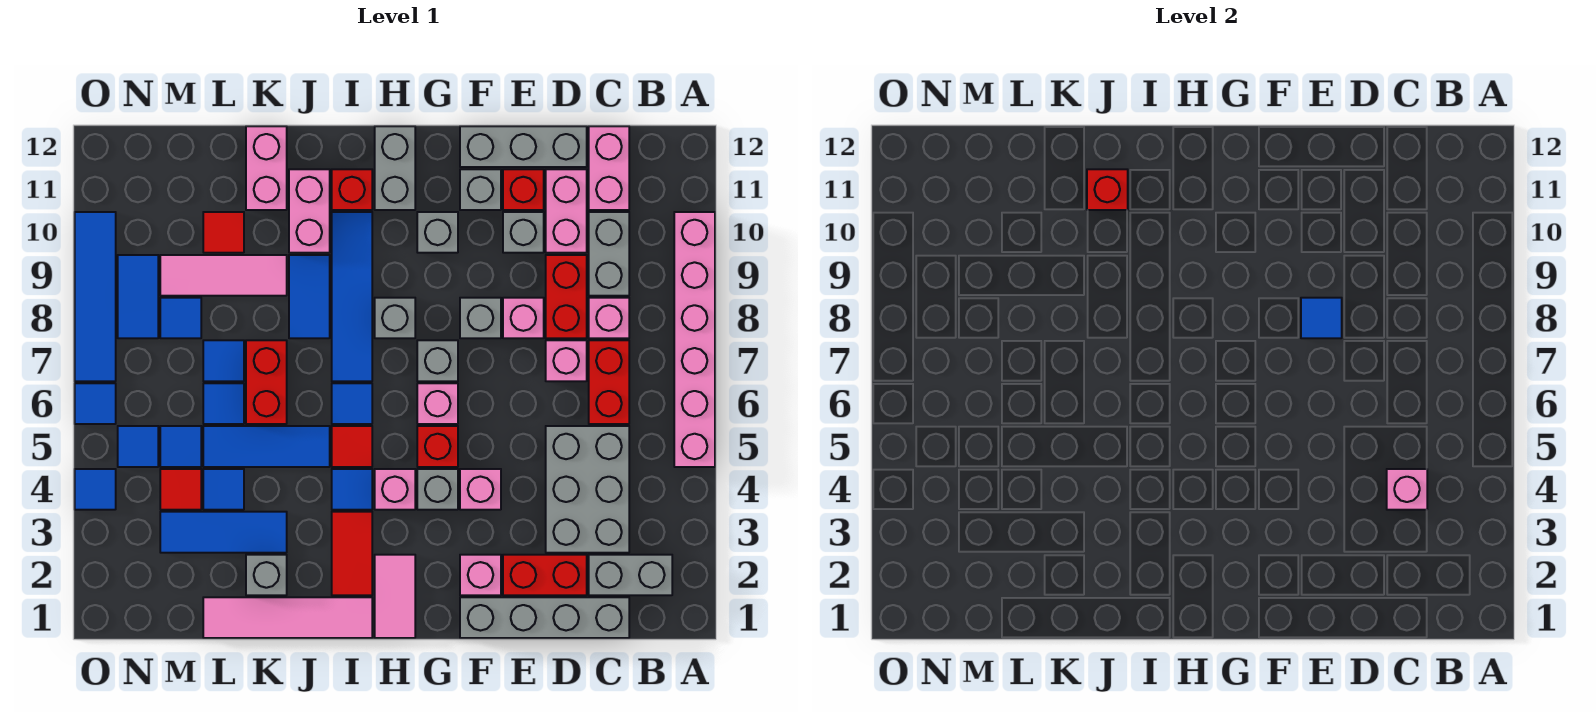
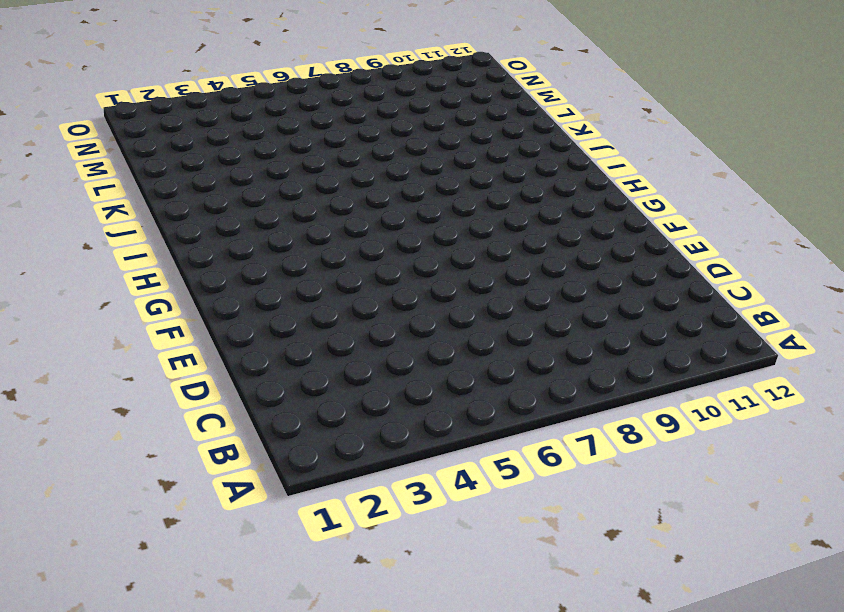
none -> pink brick A5:A10 level 1
none -> grey brick B2:C2 level 1
none -> grey brick C1:F1 level 1
none -> grey brick C3:D5 level 1

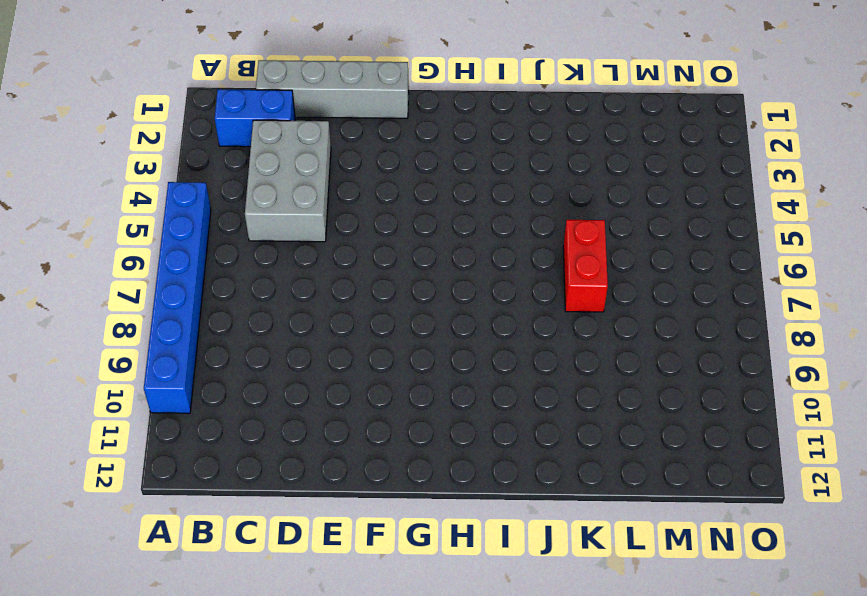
blue brick A5:A10 level 1 -> pink brick A5:A10 level 1
blue brick B2:C2 level 1 -> grey brick B2:C2 level 1
none -> red brick C6:C7 level 1
none -> pink brick C8 level 1
none -> grey brick C9:C10 level 1
none -> pink brick C11:C12 level 1

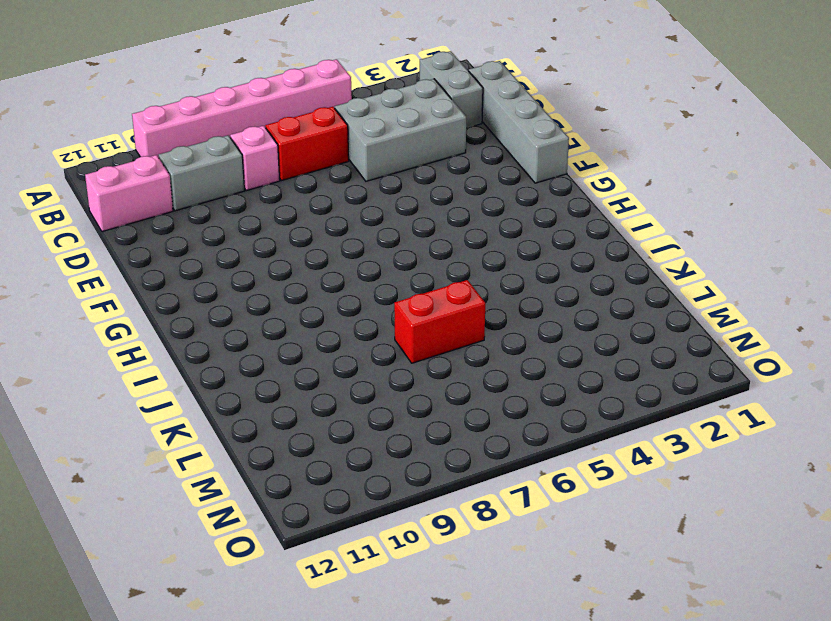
none -> red brick D2:E2 level 1
none -> pink brick D7 level 1
none -> red brick D8:D9 level 1
none -> pink brick D10:D11 level 1

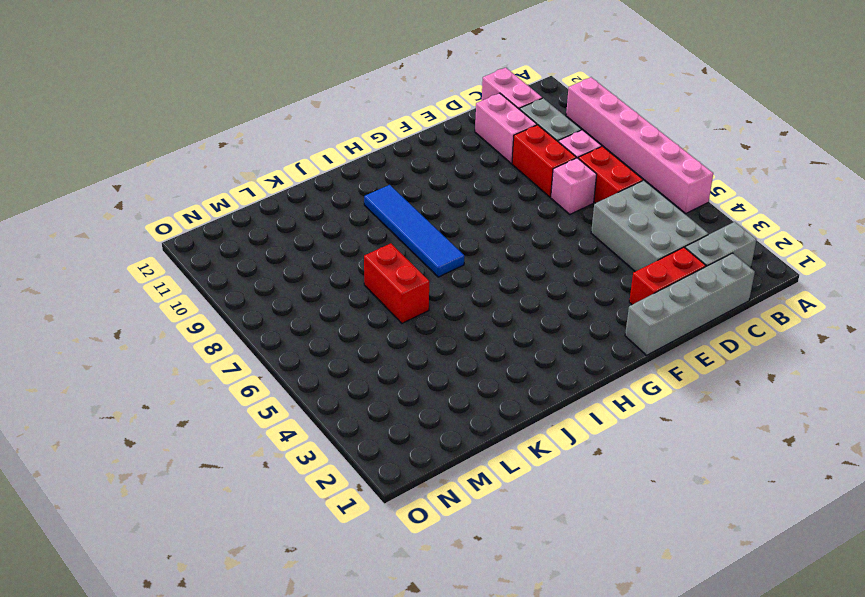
none -> grey brick D12:F12 level 1
none -> pink brick E8 level 1
none -> grey brick E10 level 1
none -> red brick E11 level 1

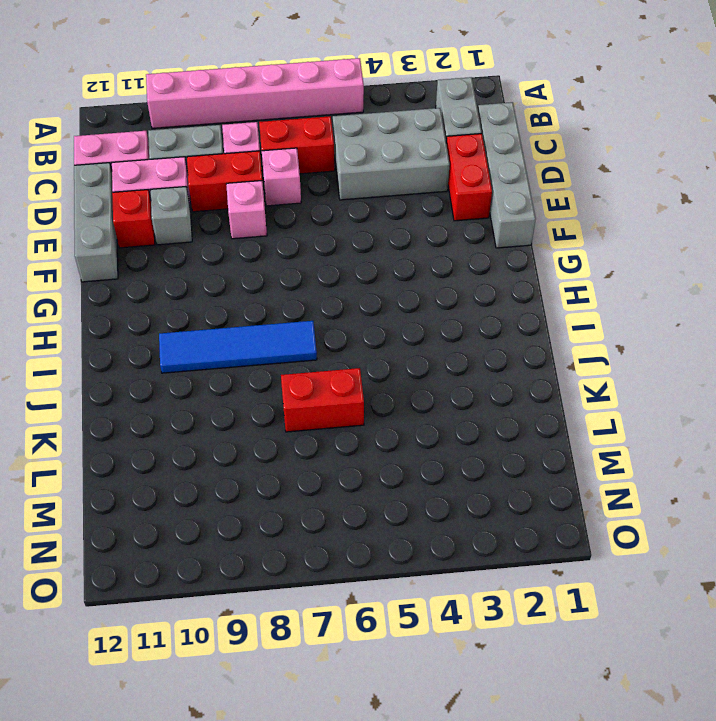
none -> pink brick F2 level 1
none -> pink brick F4 level 1
none -> grey brick F8 level 1
none -> grey brick F11 level 1

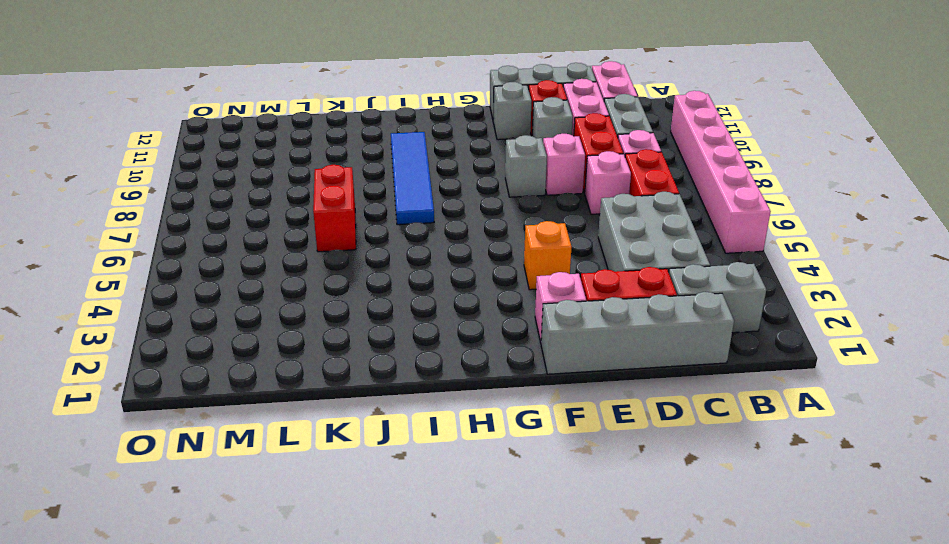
orange brick F4 level 1 -> pink brick F4 level 1
none -> grey brick G4 level 1
none -> red brick G5 level 1
none -> pink brick G6 level 1
none -> grey brick G7 level 1

